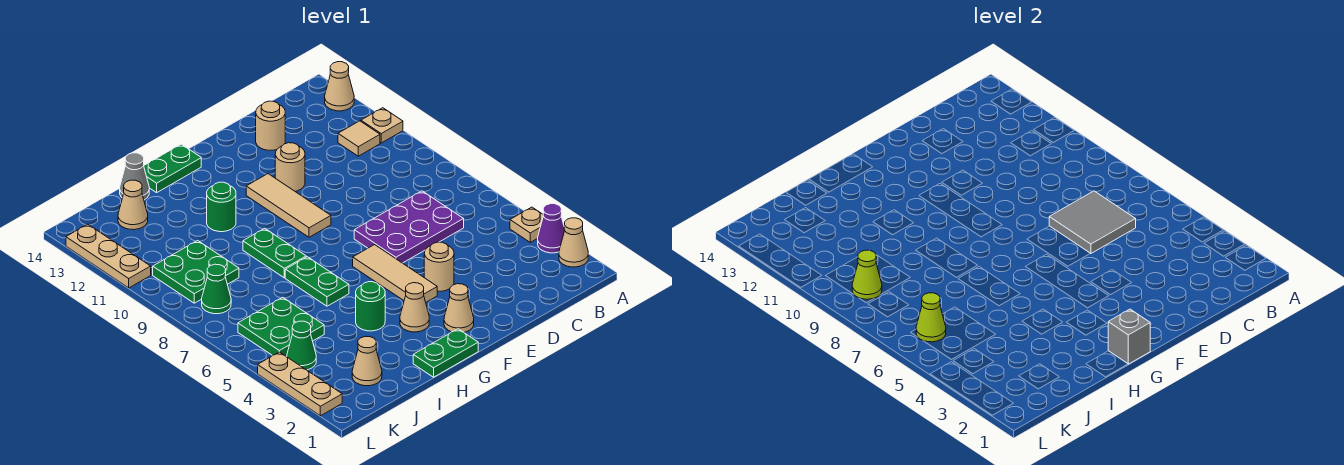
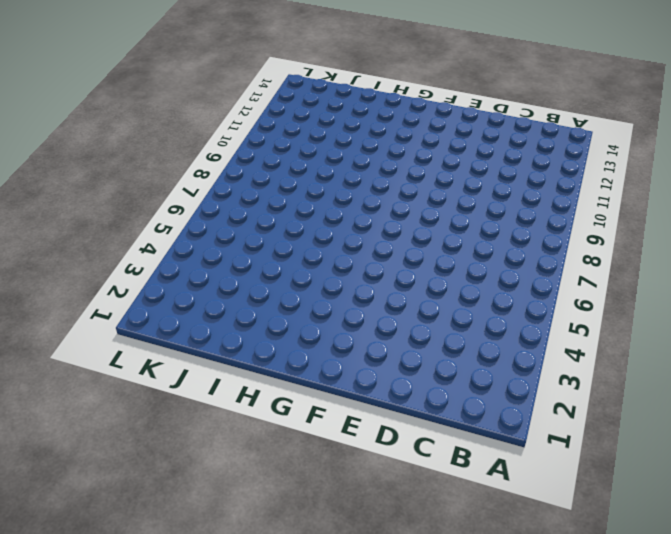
none -> tan cone A2 level 1
none -> purple cone A3 level 1
none -> tan plate A4 level 1
none -> tan plate A11 level 1

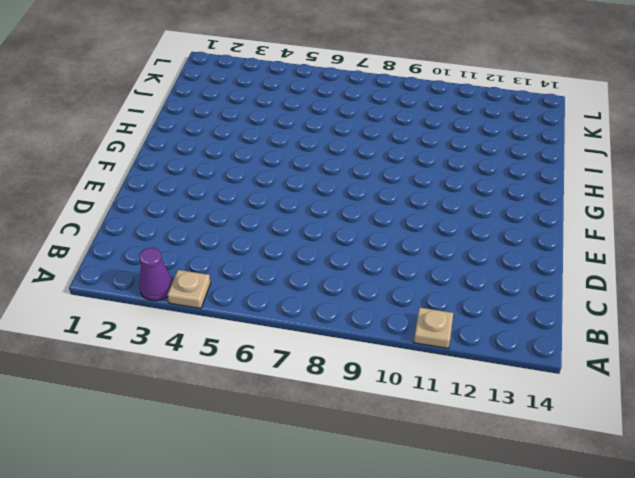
none -> tan cone A2 level 1
none -> tan cone A13 level 1
none -> tan tile B11 level 1
none -> purple plate C6:E7 level 1

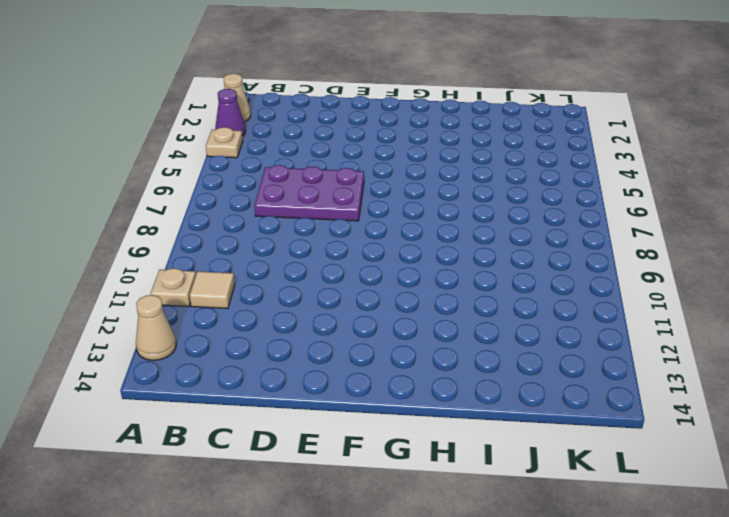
none -> tan round brick D13 level 1
none -> tan round brick E4 level 1
none -> tan round brick E11 level 1
none -> tan cone F2 level 1

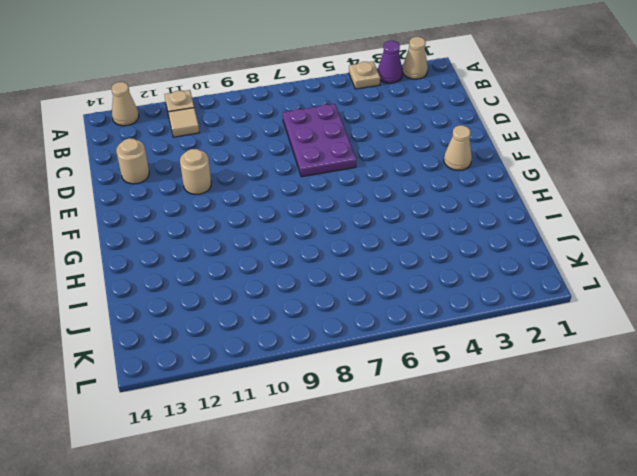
none -> tan round brick E4 level 1
none -> tan tile F4:F6 level 1
none -> tan tile F9:F11 level 1
none -> green plate G1:H1 level 1

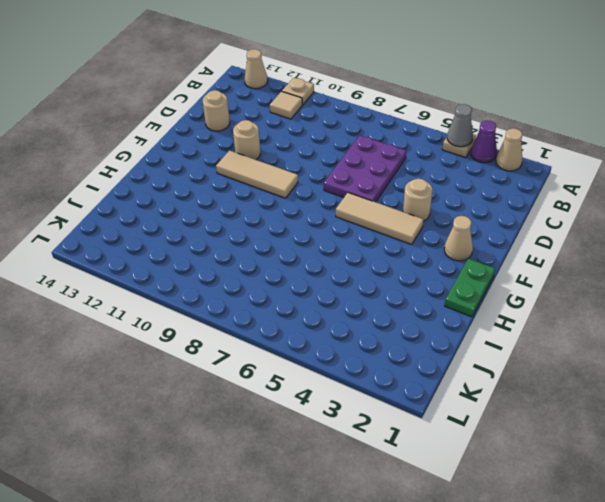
grey cone A4 level 2 -> grey cone I14 level 1
none -> tan cone G3 level 1
none -> green plate G14:H14 level 1
none -> green round brick H4 level 1
none -> green plate H6:H7 level 1

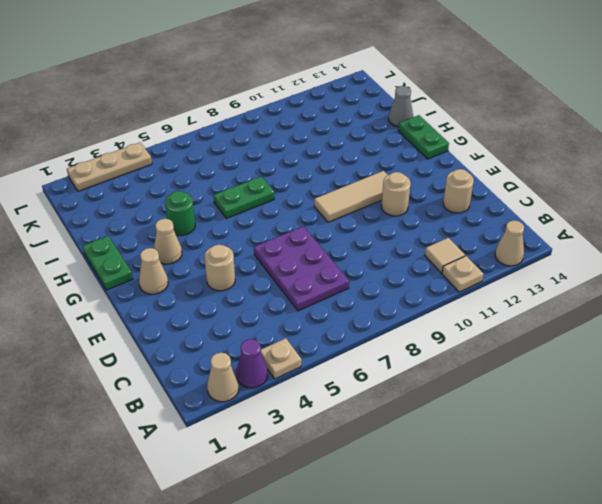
none -> tan tile F4:F6 level 1
none -> green plate H8:H9 level 1
none -> green round brick H11 level 1
none -> tan cone J2 level 1

